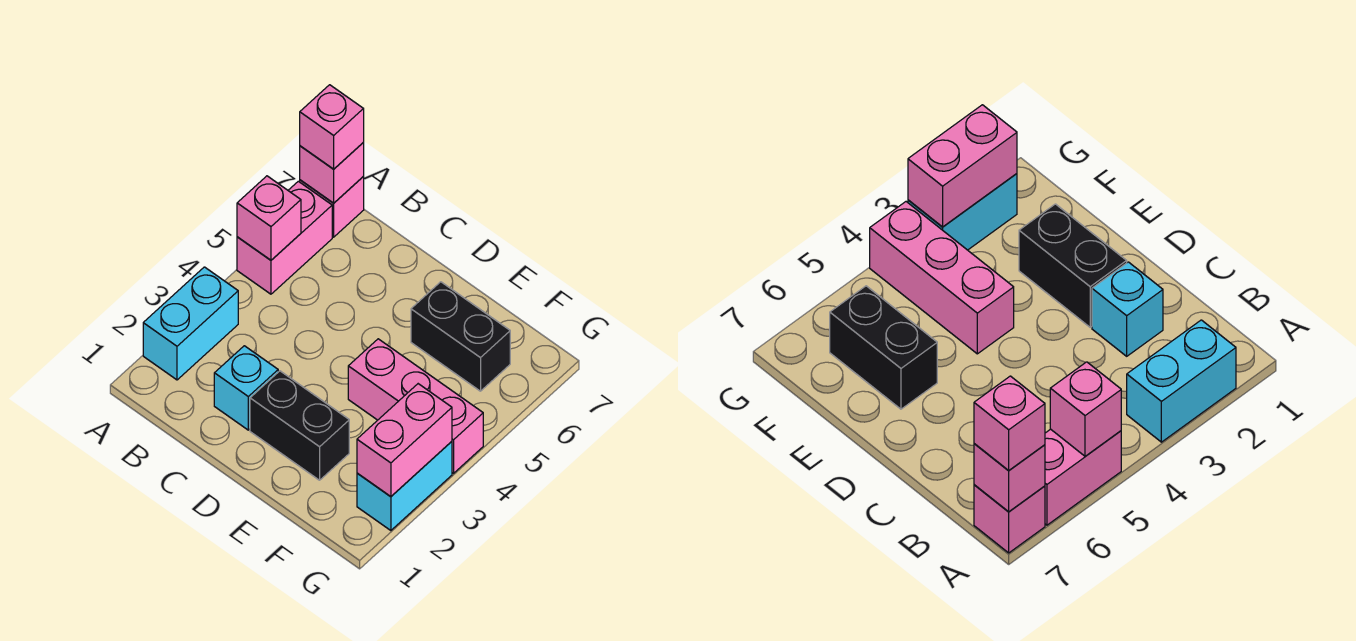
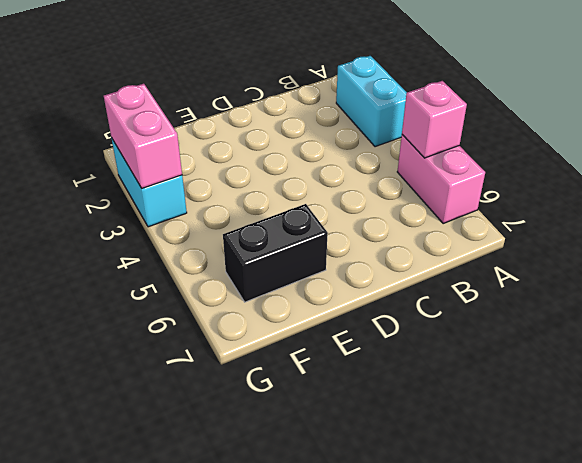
none -> pink brick A7 level 1
none -> cyan brick C2 level 1
none -> black brick D2:E2 level 1

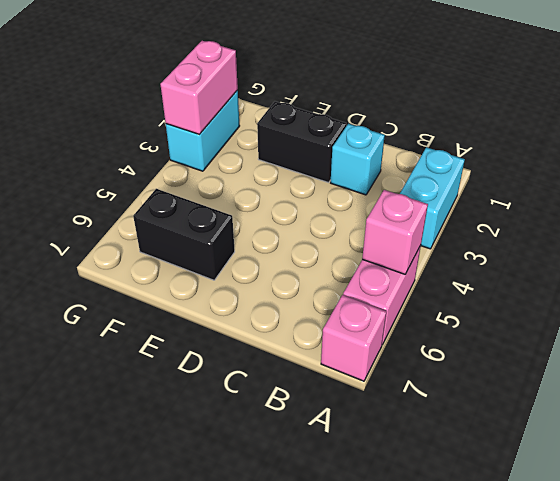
none -> pink brick E4:G4 level 1
none -> pink brick A7 level 2
none -> pink brick A7 level 3

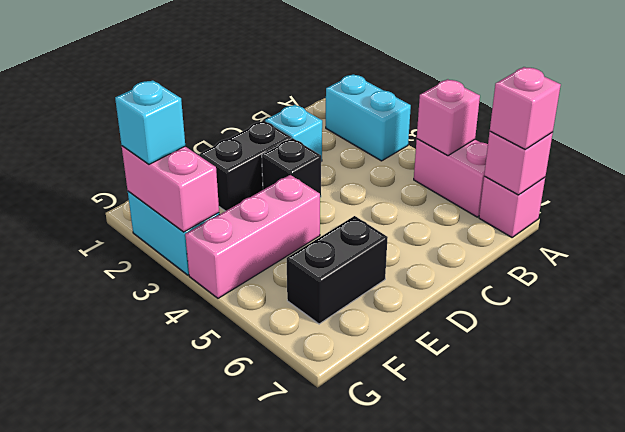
black brick D3 level 1 -> none
cyan brick G2 level 3 -> none

